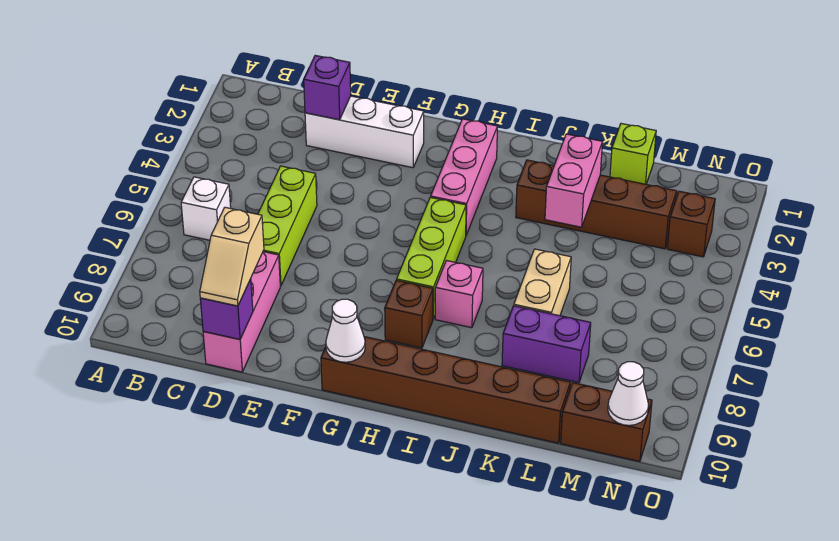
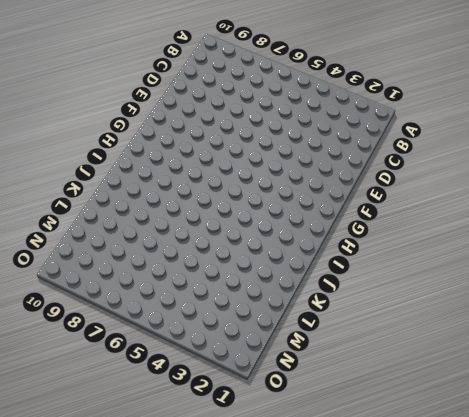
none -> white brick B6 level 1
none -> white brick D2:F2 level 1
none -> lime brick D5:D7 level 1

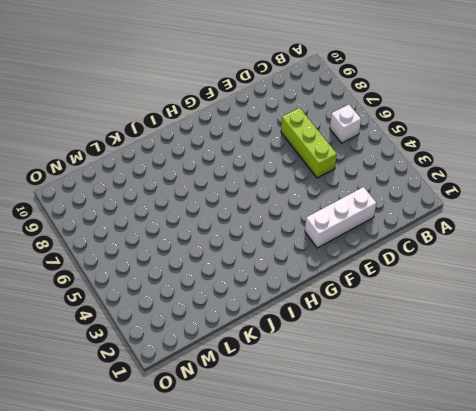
none -> pink brick D8:D10 level 1
none -> brown brick G10:L10 level 1
none -> pink brick H2:H4 level 1

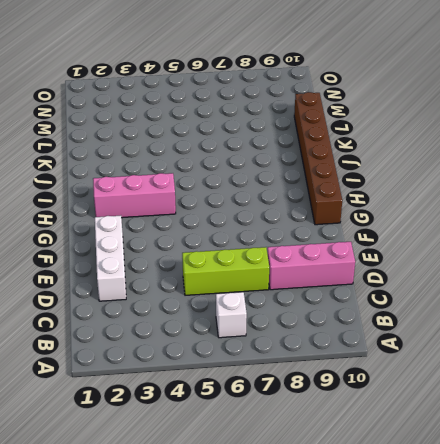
none -> lime brick H5:H7 level 1
none -> brown brick H8 level 1
none -> pink brick I7 level 1

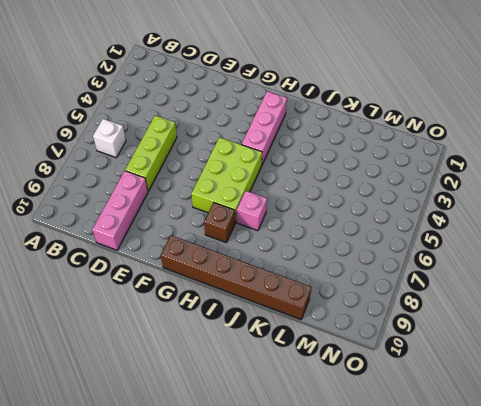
lime brick G5:H7 level 1 -> lime brick H5:H7 level 1
none -> white brick D2:F2 level 1
none -> brown brick J3:M3 level 1
none -> tan brick K6:K7 level 1

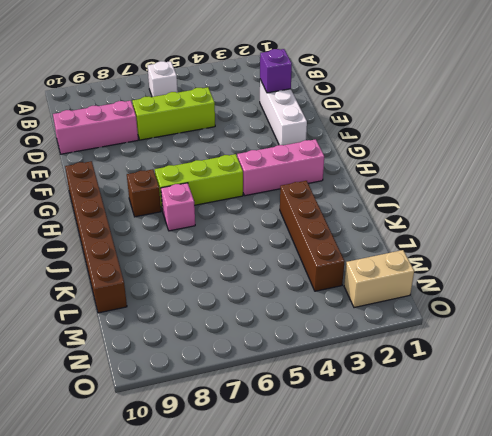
tan brick N1:N2 level 1 -> tan brick K6:K7 level 1
none -> purple brick K8:L8 level 1
none -> lime brick L1 level 1
none -> brown brick M10:N10 level 1

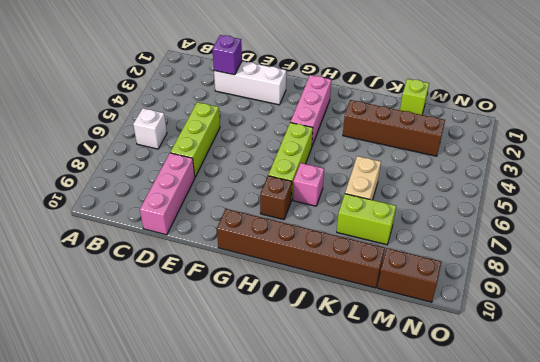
lime brick K8:L8 level 1 -> purple brick K8:L8 level 1
none -> brown brick N3 level 1
none -> purple brick D10 level 2
none -> white cone G10 level 2

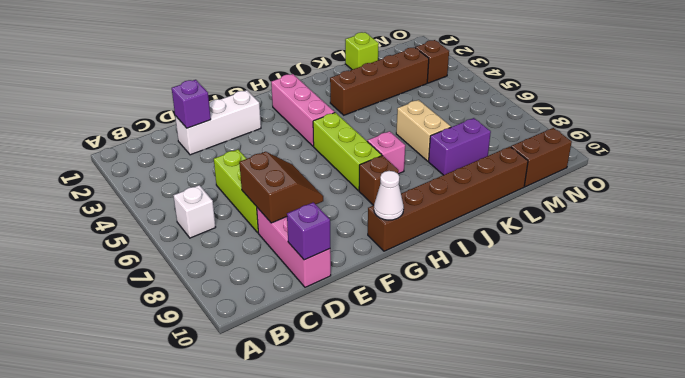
brown slope D7:E8 level 2 top D -> none
none -> pink brick K3:K4 level 2
none -> white cone N10 level 2
none -> tan slope D9:D10 level 3 top 9

